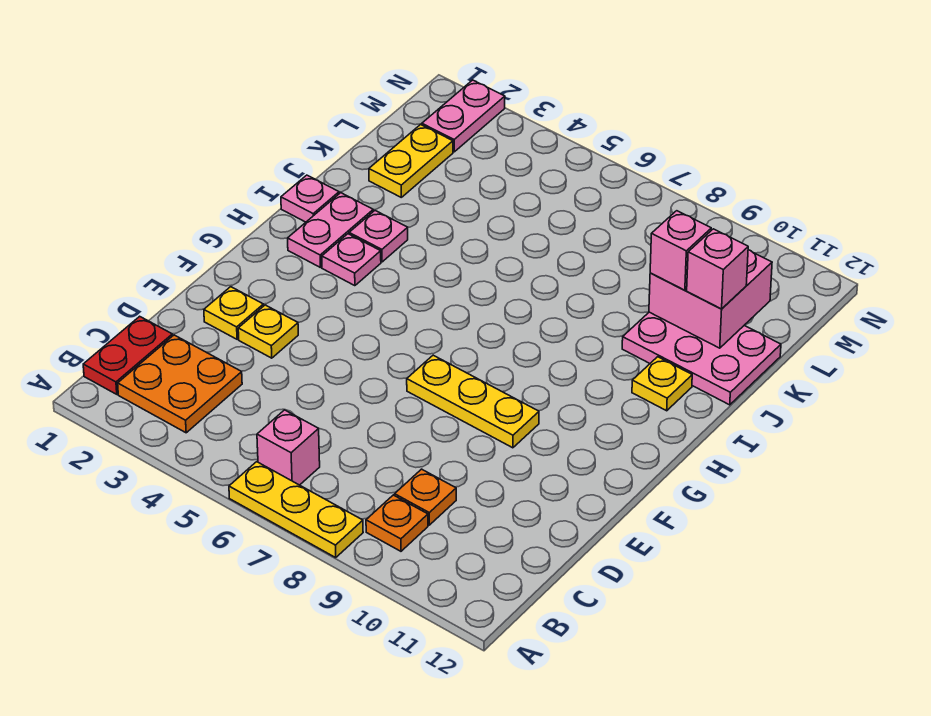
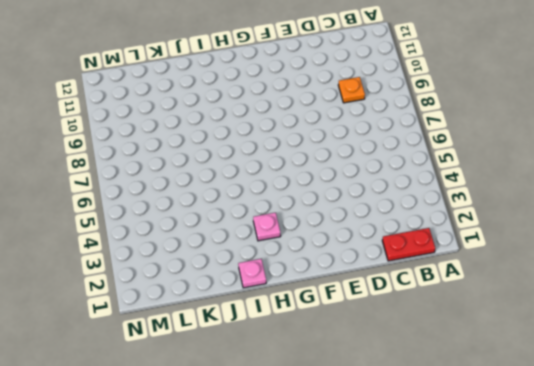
none -> yellow plate A6:A8 level 1
none -> orange plate B2:C3 level 1
none -> pink brick B6 level 1

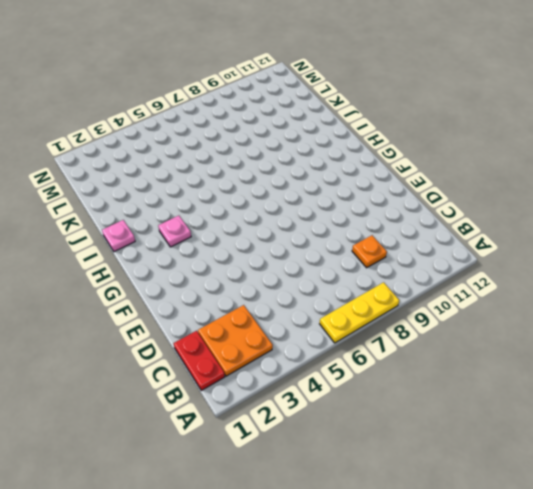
none -> pink brick B6 level 1
none -> orange plate B9 level 1
none -> yellow plate E2 level 1

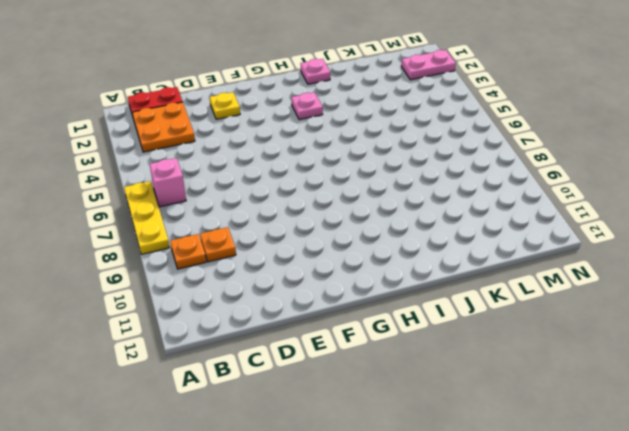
none -> yellow plate E3 level 1
none -> yellow plate F7:F9 level 1
none -> pink plate H2:I2 level 1

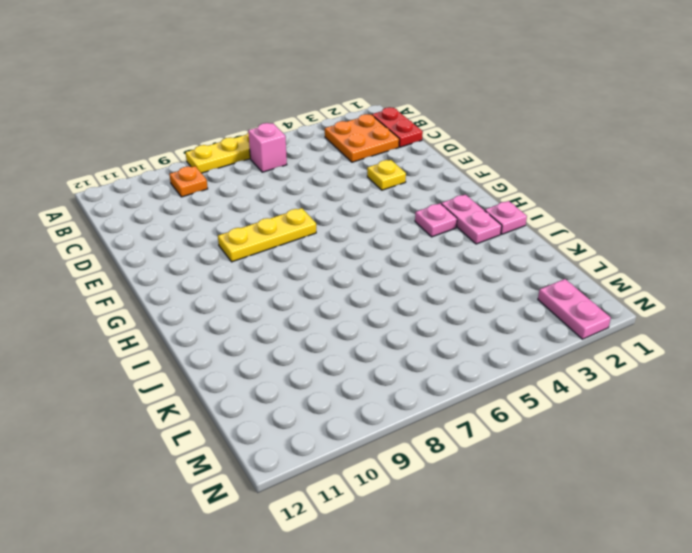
none -> orange plate C9 level 1
none -> yellow plate E2 level 1
none -> pink plate I3 level 1

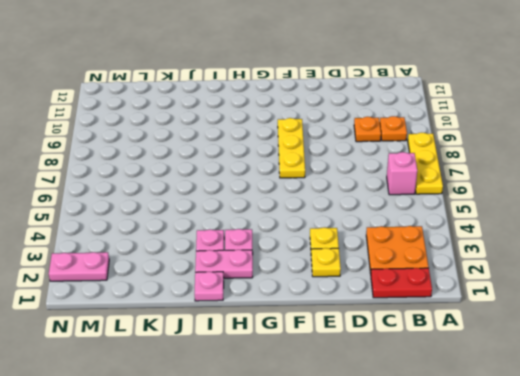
none -> yellow plate I11 level 1
none -> pink plate J10:K12 level 1
none -> yellow plate K2:L2 level 1

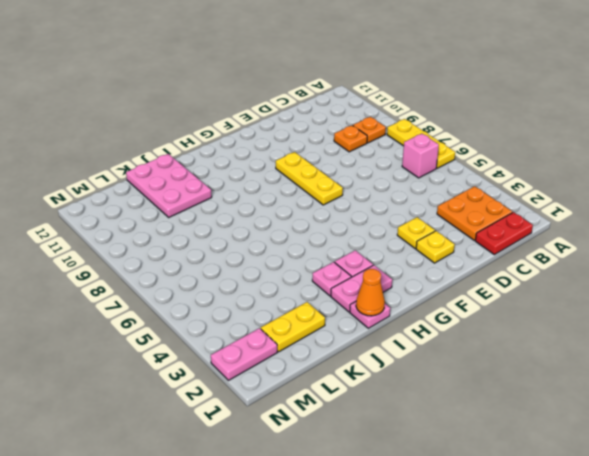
orange cone I1 level 2 -> none
none -> yellow plate I11 level 1
none -> pink brick K10:L11 level 2
none -> pink brick K10 level 3

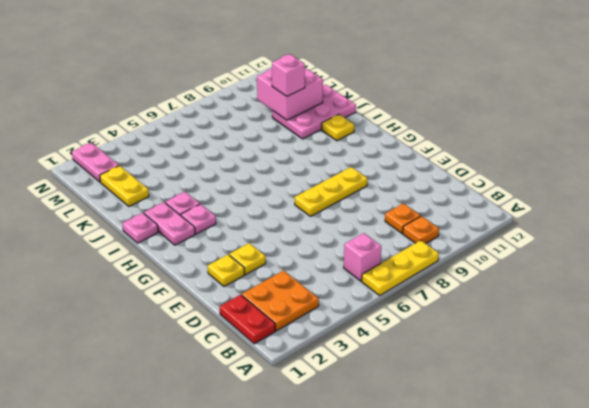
none -> pink brick K11 level 3

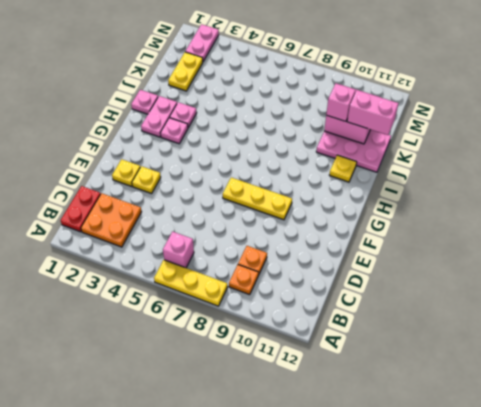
pink brick K11:K12 level 3 -> pink brick K11 level 3

